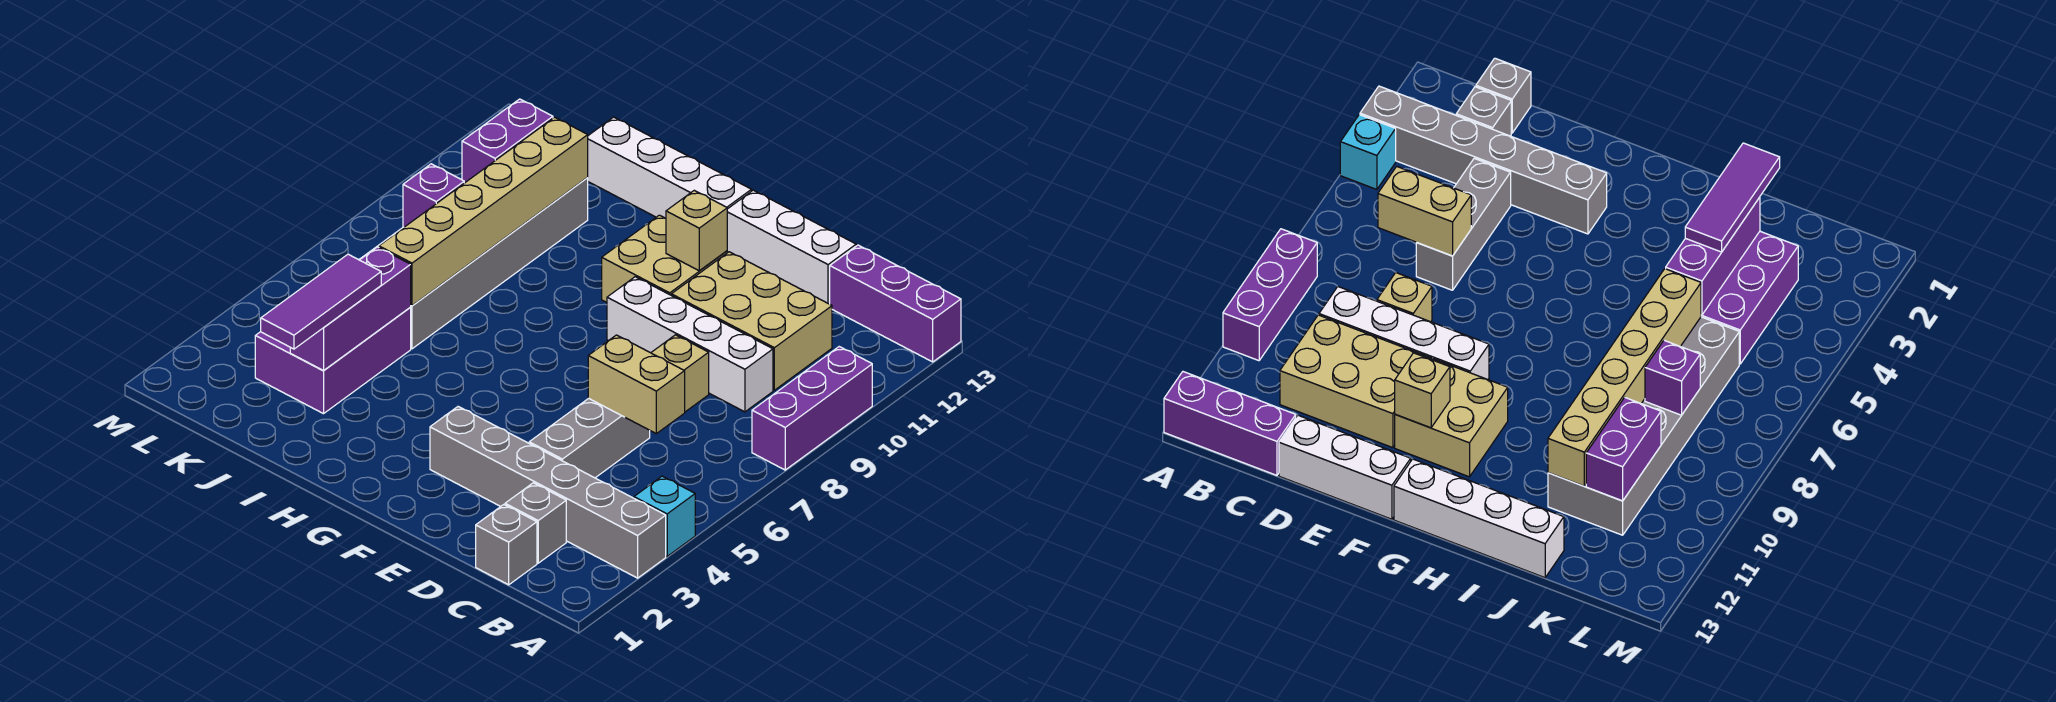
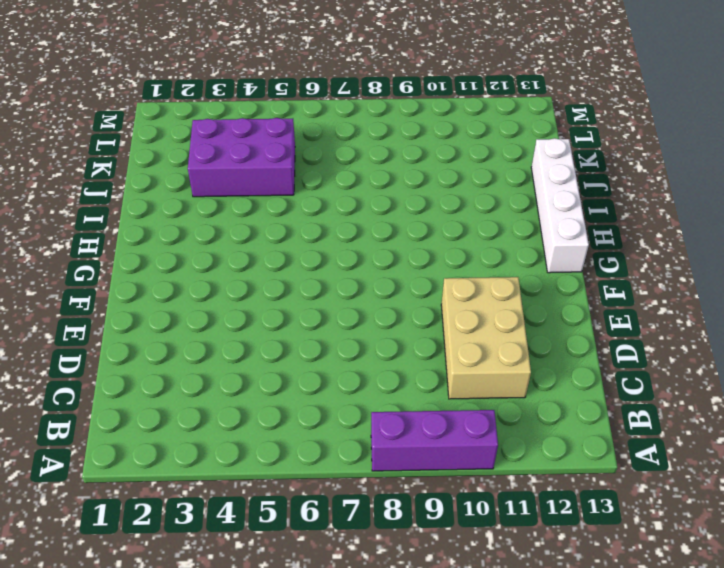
none -> grey brick A3:F3 level 1
none -> cyan brick A4 level 1
none -> purple brick A13:C13 level 1

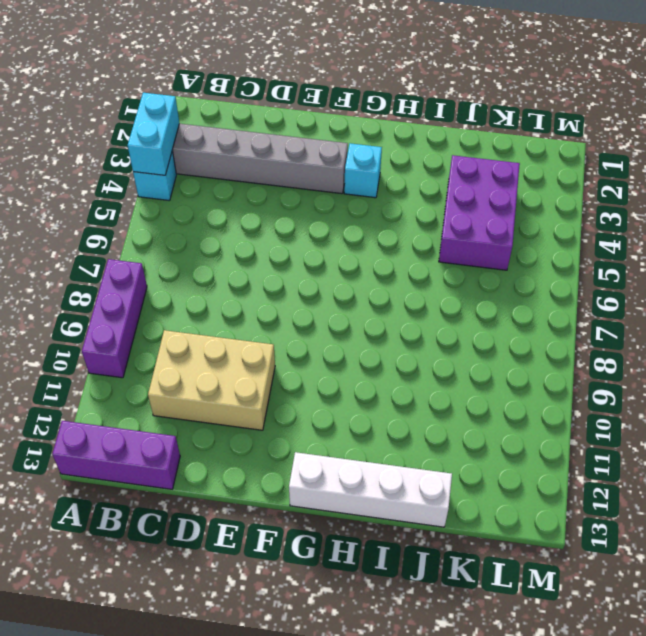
cyan brick A3:A4 level 2 -> none
cyan brick G3 level 1 -> none
none -> grey brick C1 level 1
none -> grey brick C2 level 1
none -> white brick C9:F9 level 1

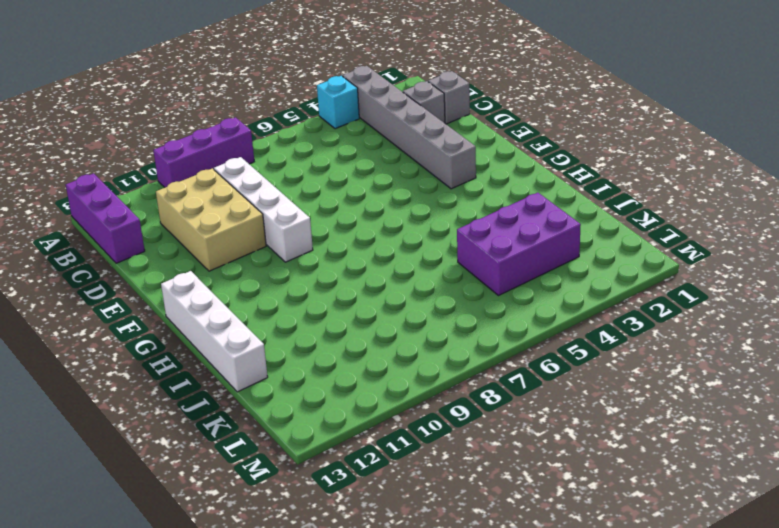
none -> grey brick D4:D6 level 1
none -> tan brick D8 level 1
none -> white brick D13:F13 level 1

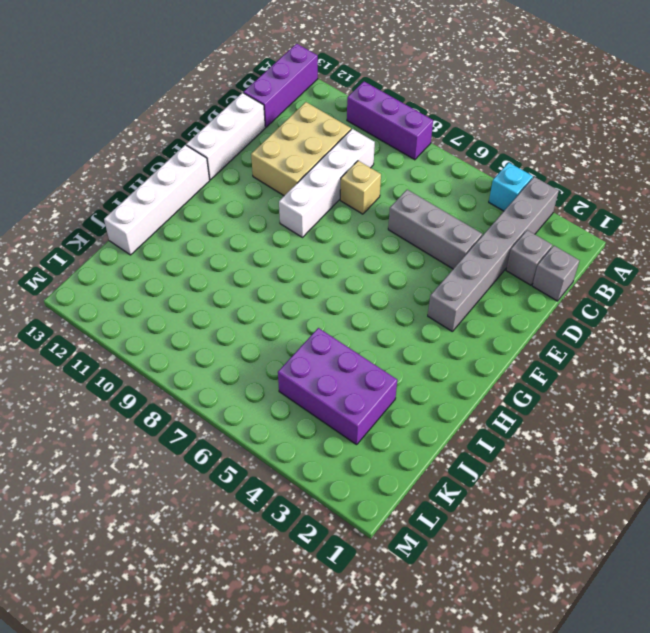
none -> tan brick F10:G11 level 1
none -> grey brick J6:K11 level 1
none -> tan brick C6:D6 level 2

